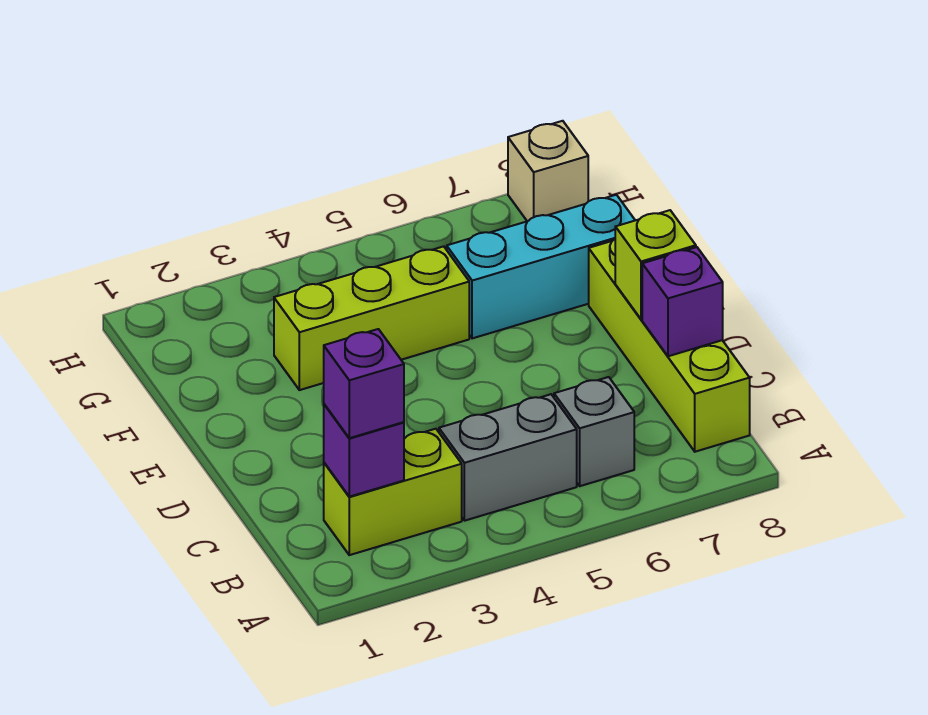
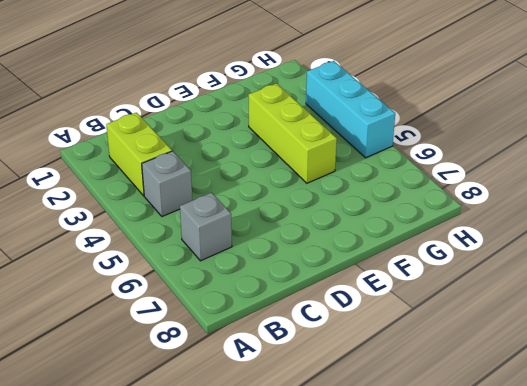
grey brick B4 level 1 -> grey brick B4:B5 level 1
cyan brick H3:H5 level 1 -> cyan brick F6:F8 level 1
none -> lime brick B8:E8 level 1
none -> tan brick H8 level 1

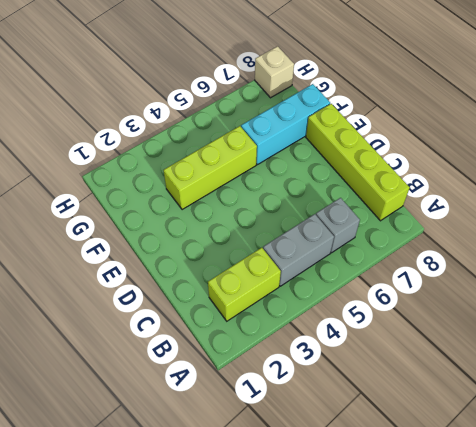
none -> purple brick B2 level 2
none -> purple brick C8 level 2

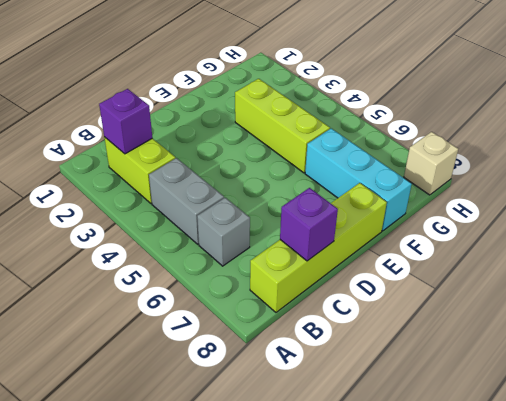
none -> lime brick D8 level 2
none -> purple brick B2 level 3

